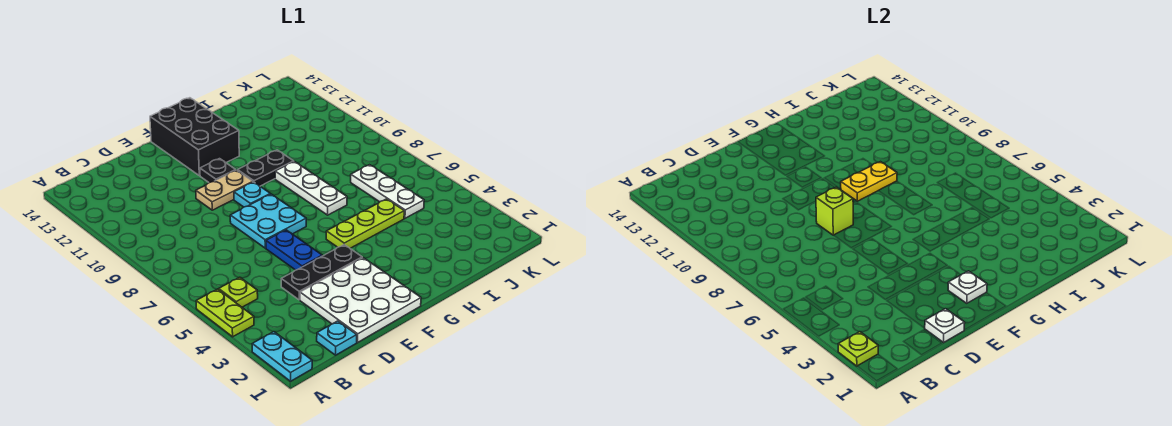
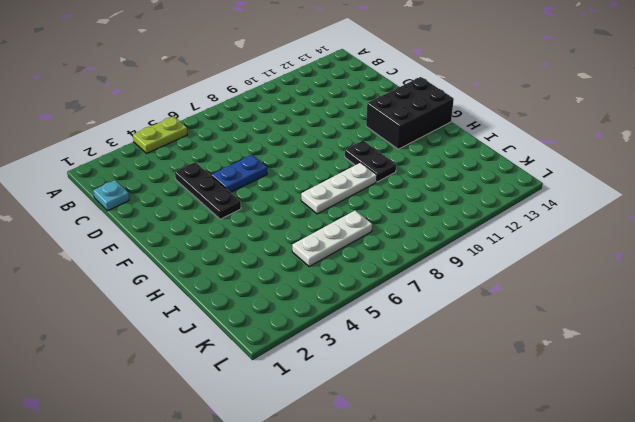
none -> cyan plate A1:A2 level 1
none -> lime plate B5 level 1
none -> white plate D1:F3 level 1

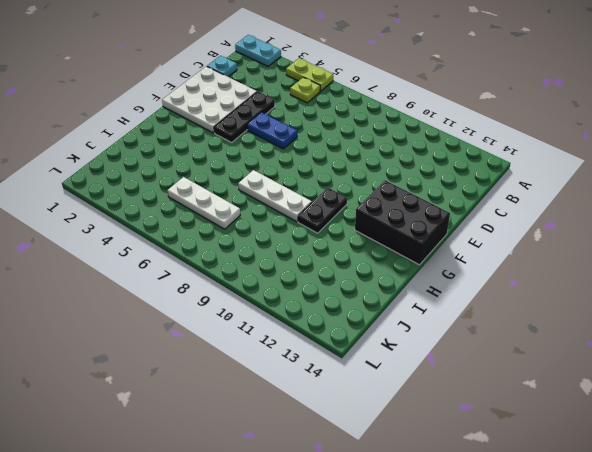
none -> cyan plate E7:F8 level 1
none -> tan plate E10:F10 level 1
none -> cyan plate F9 level 1

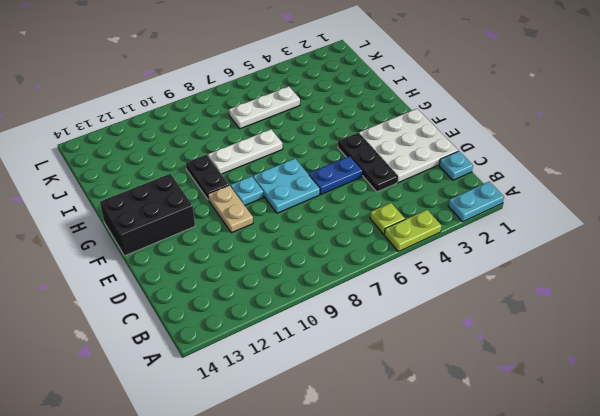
none -> black plate F11 level 1
none -> lime plate G5:I5 level 1
none -> lime plate A2 level 2

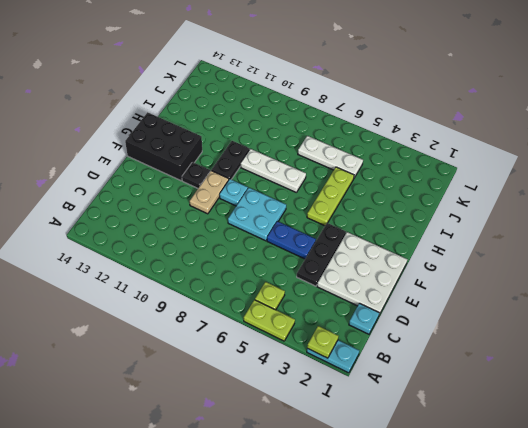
none -> white plate D1 level 2
none -> lime brick E8 level 2
none -> white plate F2 level 2

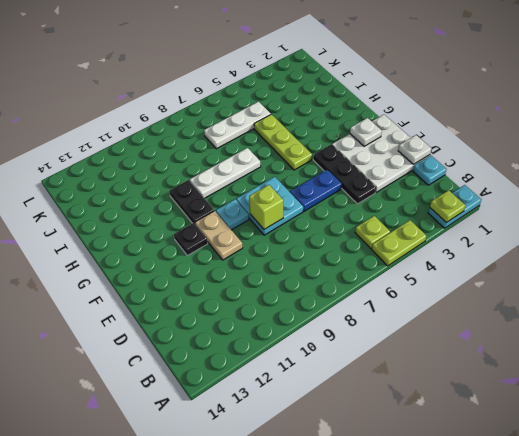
none -> black brick F12:G14 level 1
none -> yellow plate G9:H9 level 2

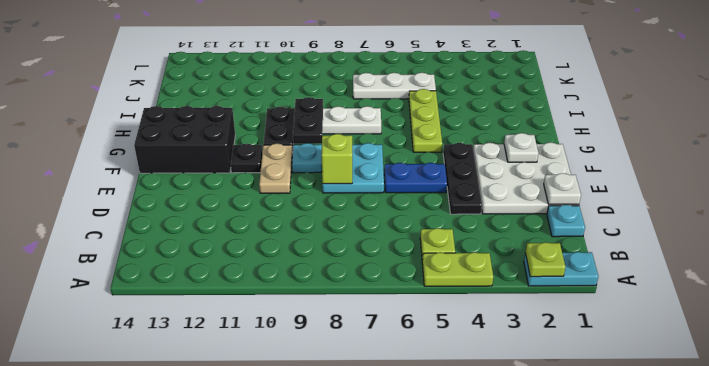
black plate G9:H9 level 2 -> yellow plate G9:H9 level 2

